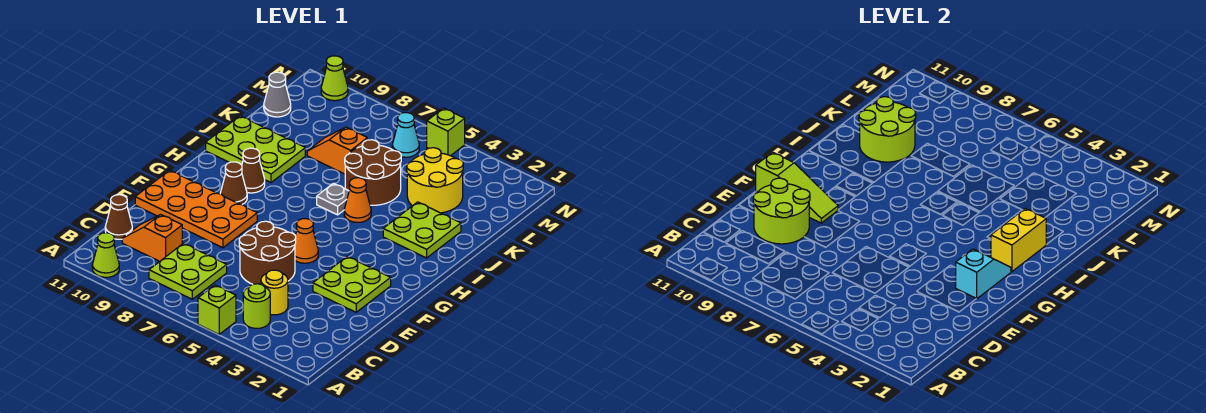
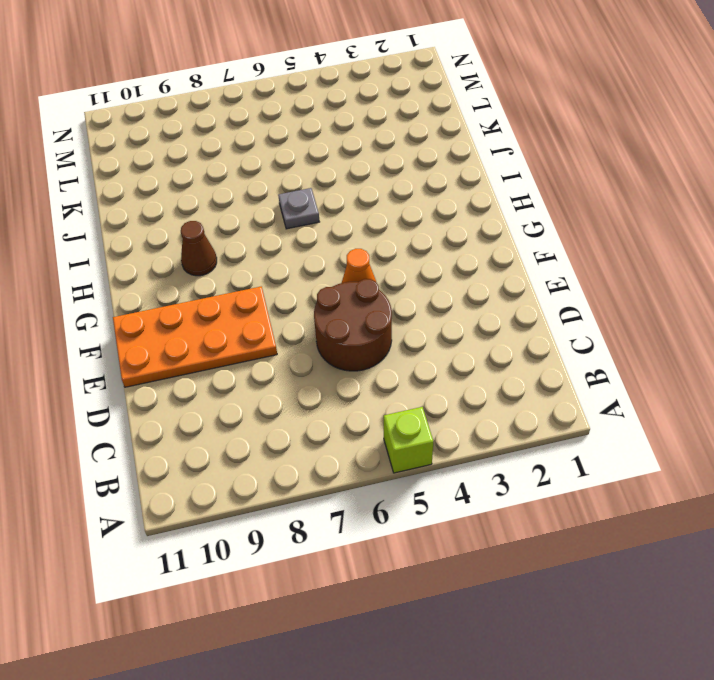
none -> lime cone A10 level 1
none -> lime round brick B4 level 1
none -> lime plate B7:C8 level 1

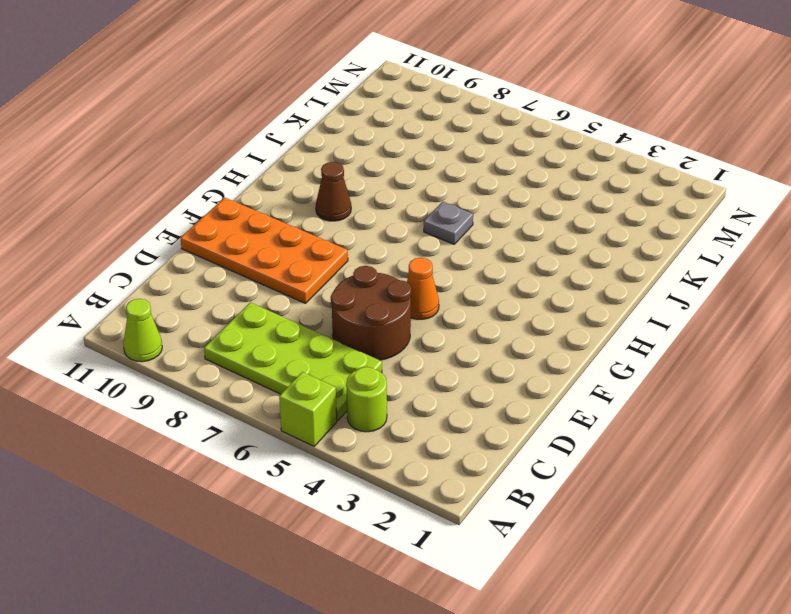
lime plate B5:C8 level 1 -> lime plate B7:C8 level 1
none -> yellow round brick C4 level 1
none -> orange slope C9:C10 level 1 top 9
none -> brown cone C11 level 1

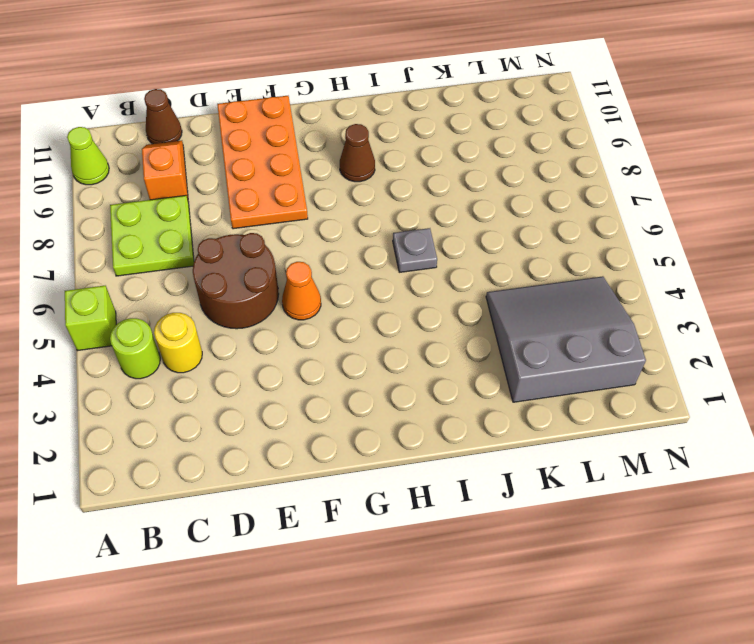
grey slope K2:M4 level 1 top 2 -> yellow round brick K3:L4 level 1
none -> lime plate E2:F3 level 1
none -> brown cone G9 level 1
none -> lime plate I2:J3 level 1

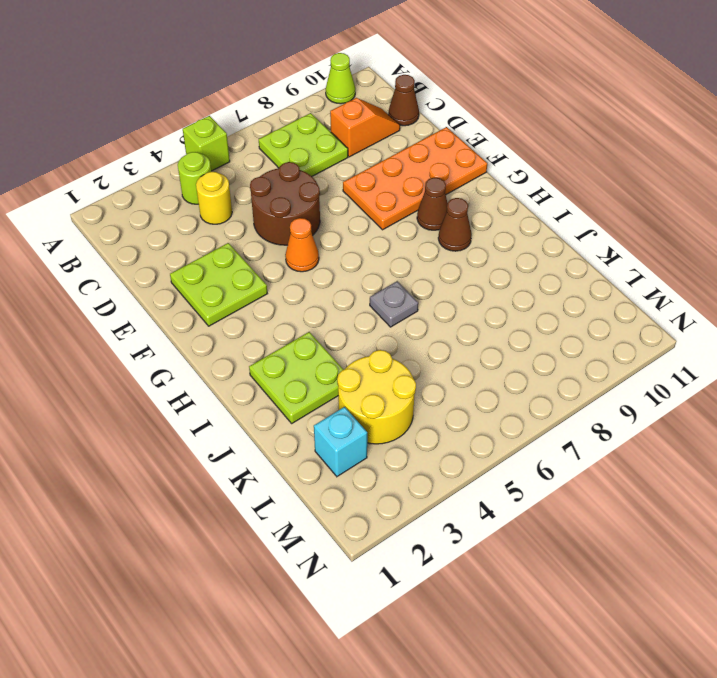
cyan brick L2 level 1 -> none
none -> orange cone I5 level 1
none -> lime plate I9:J11 level 1
none -> brown round brick J5:K6 level 1

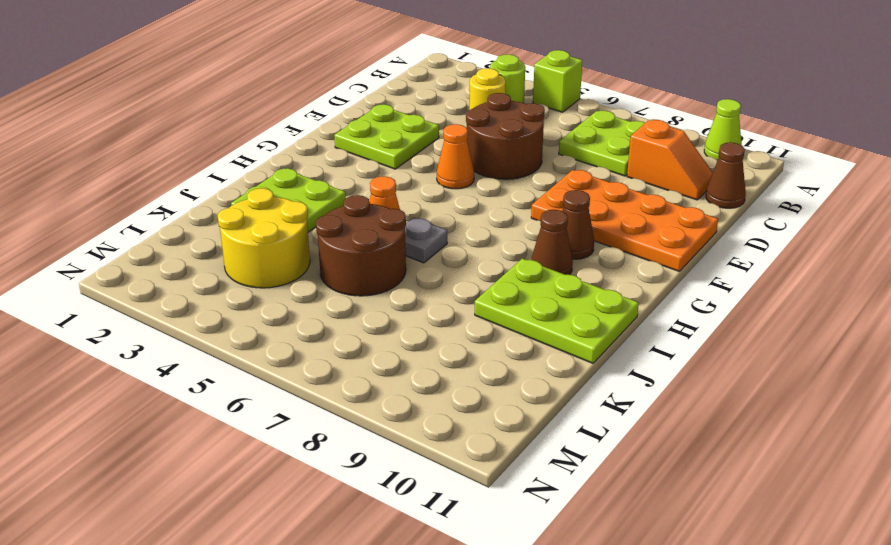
none -> orange slope K7:K8 level 1 top 7
none -> grey cone L11 level 1
none -> cyan cone M6 level 1

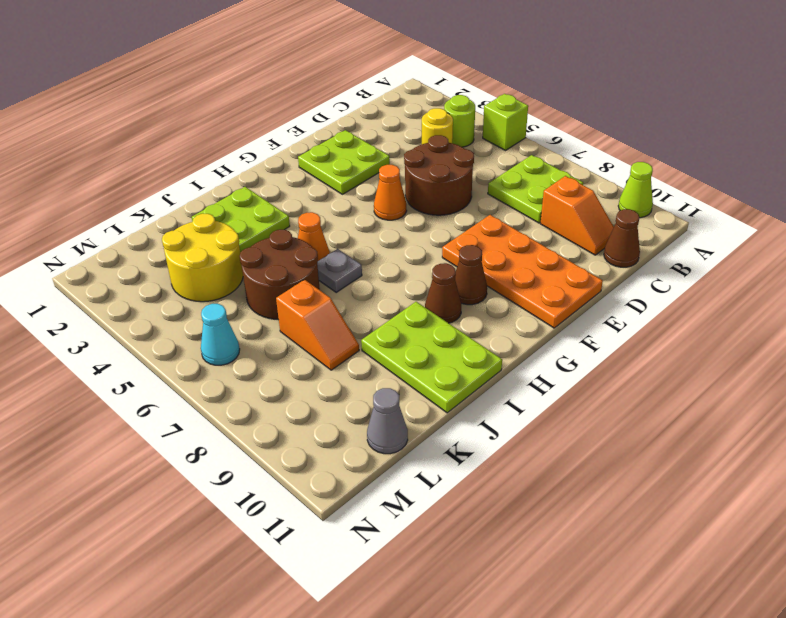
none -> lime brick N5 level 1
none -> lime cone N10 level 1
none -> lime round brick D9:E10 level 2

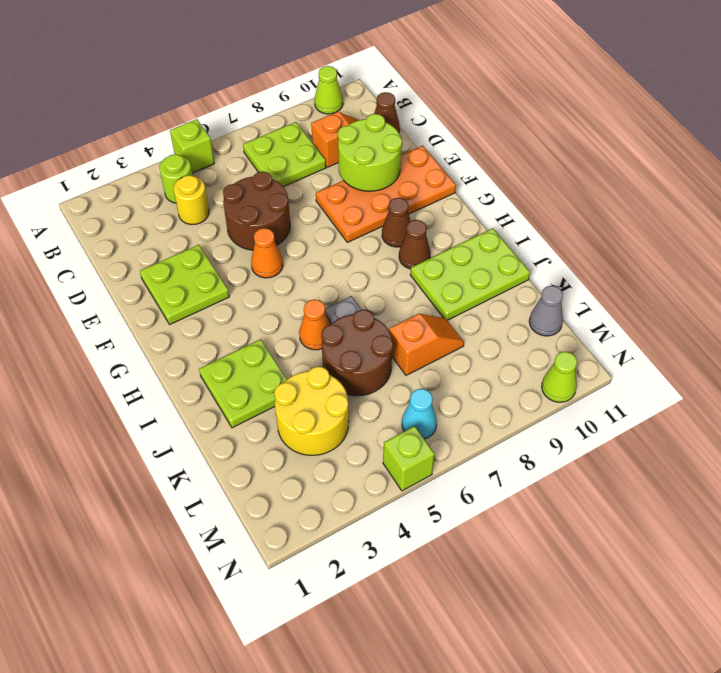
none -> cyan slope F2:G2 level 2 top F
none -> lime slope F9:F11 level 2 top 11
none -> yellow brick H2:I2 level 2

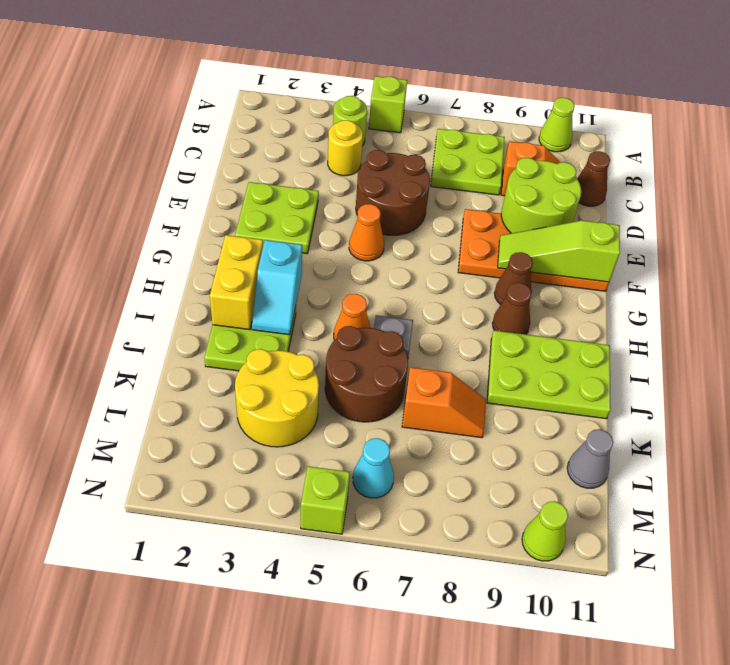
cyan slope H3:I3 level 2 top H -> cyan slope F2:G2 level 2 top F
none -> lime round brick J9:K10 level 2

